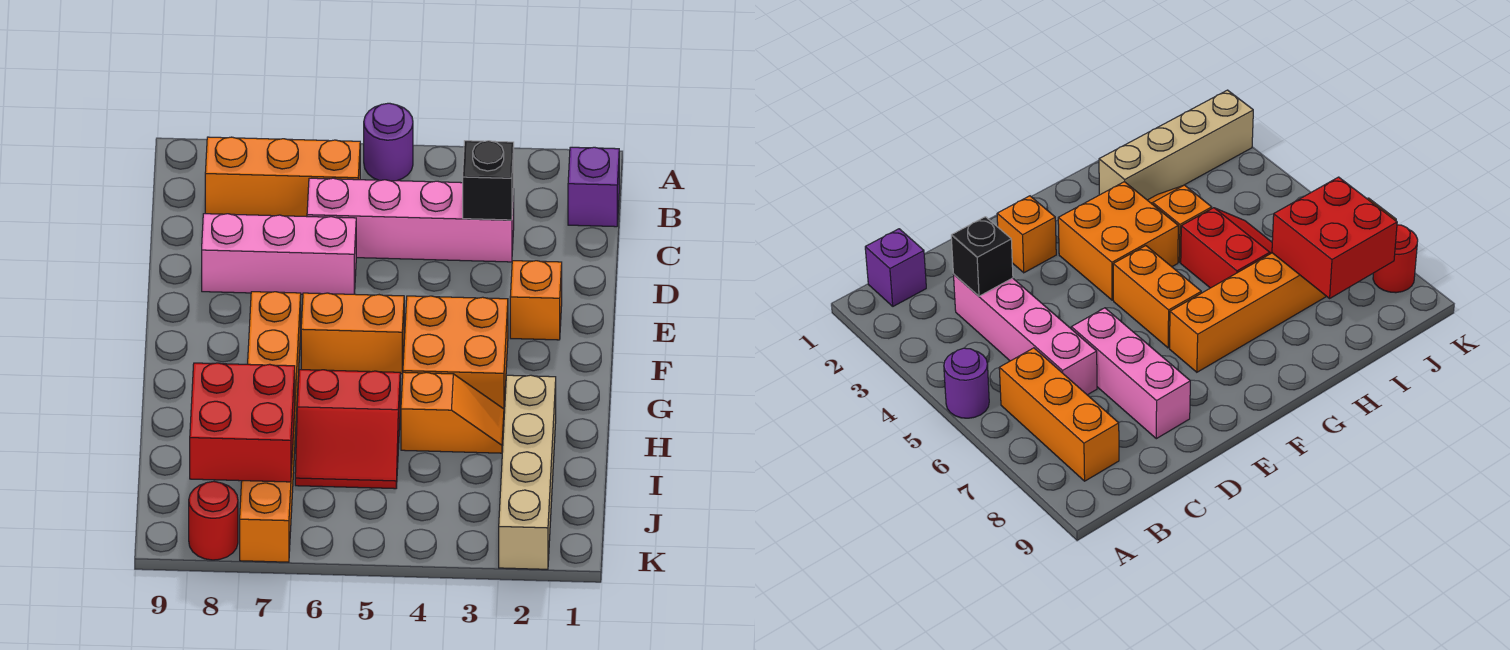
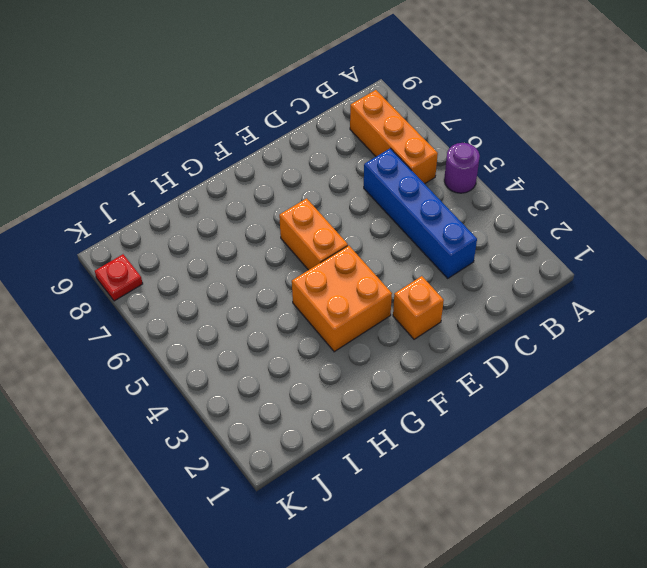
blue brick C3:C6 level 1 -> pink brick C3:C6 level 1
red plate K8 level 1 -> red round brick K8 level 1
none -> purple brick B1 level 1
none -> pink brick D6:D8 level 1
none -> orange brick F7:K7 level 1

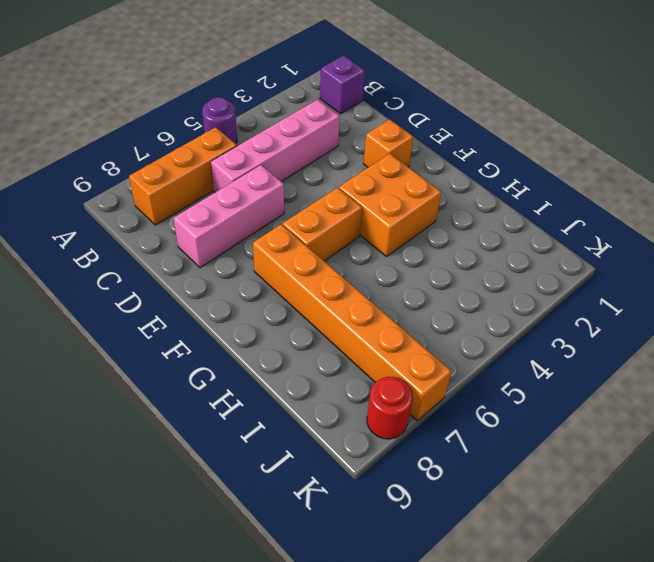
none -> tan brick H2:K2 level 1
none -> orange slope H3:H4 level 1 top 4
none -> red slope H5:I6 level 1 top H

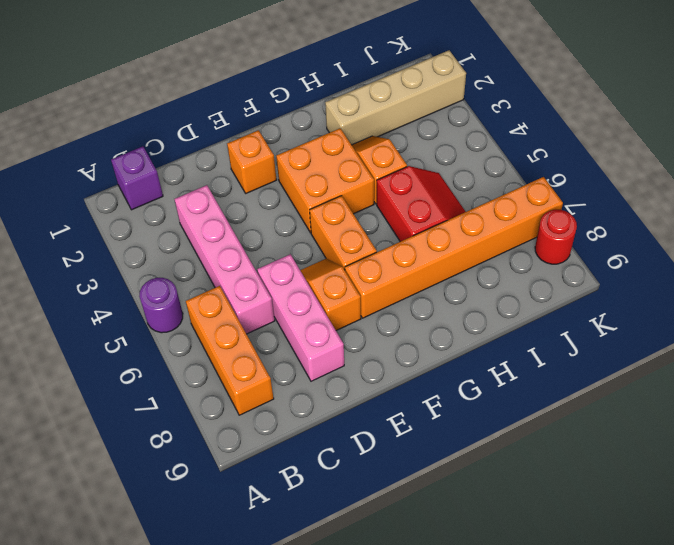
orange slope E6:E7 level 1 top 7 -> none
none -> black brick C3 level 2
none -> red brick I7:J8 level 2

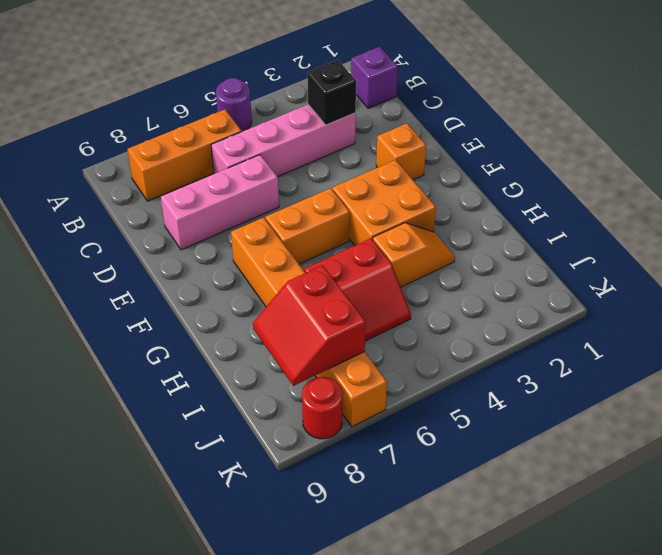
red slope I7:J8 level 2 top 7 -> red brick I7:J8 level 2
none -> tan brick H2:K2 level 1

